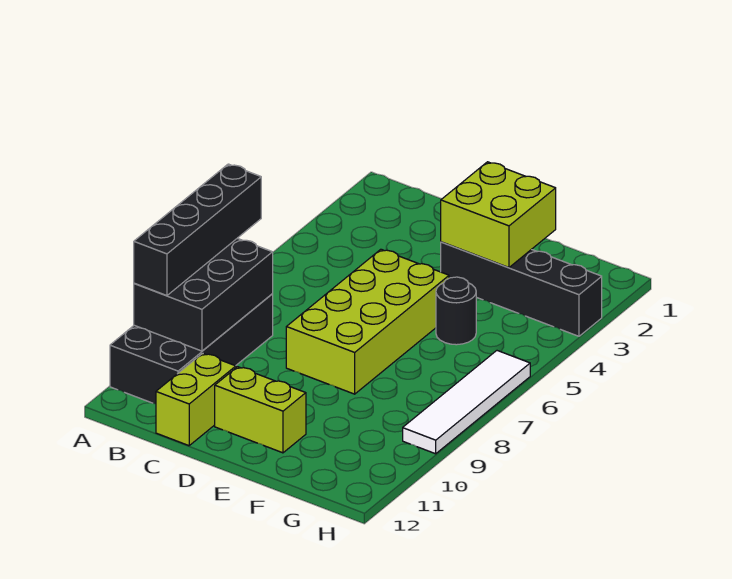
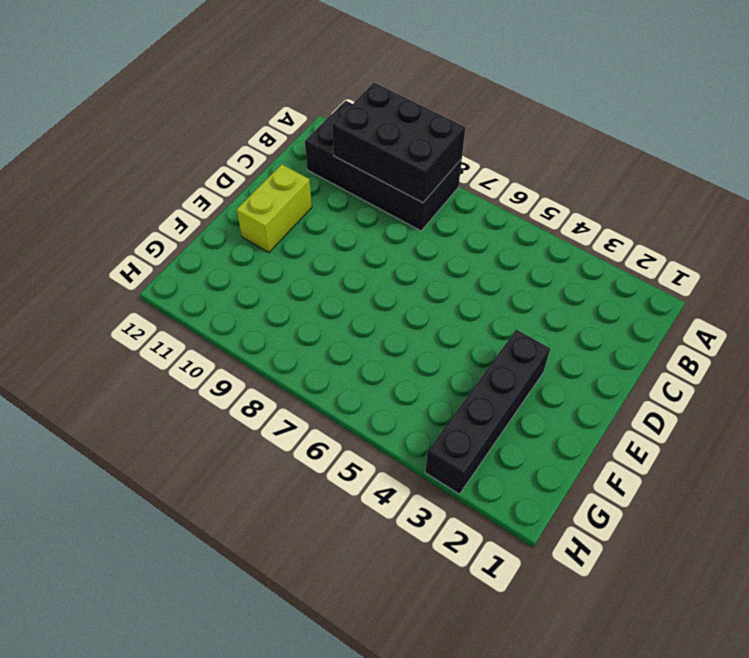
none -> lime brick C11:C12 level 1
none -> lime brick D5:E8 level 1

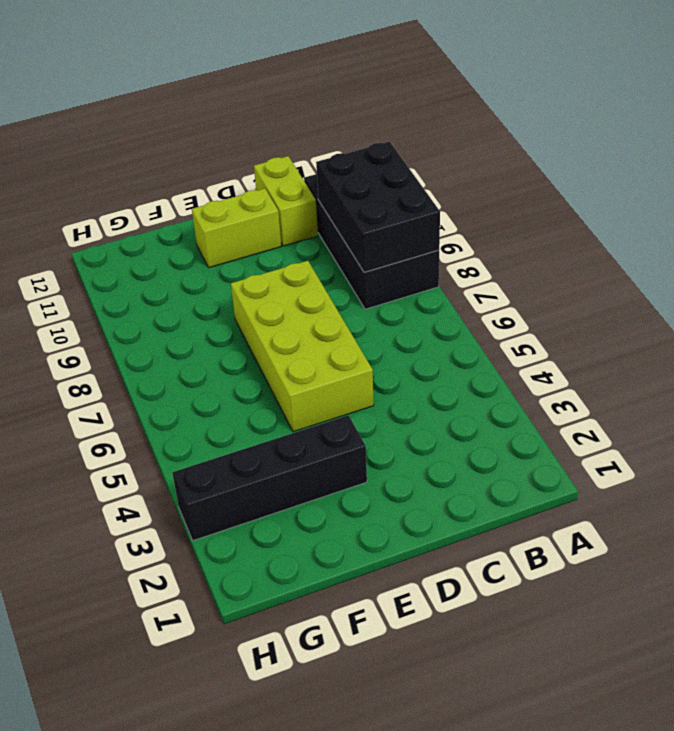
none -> black round brick F5 level 1
none -> white tile H6:H9 level 1

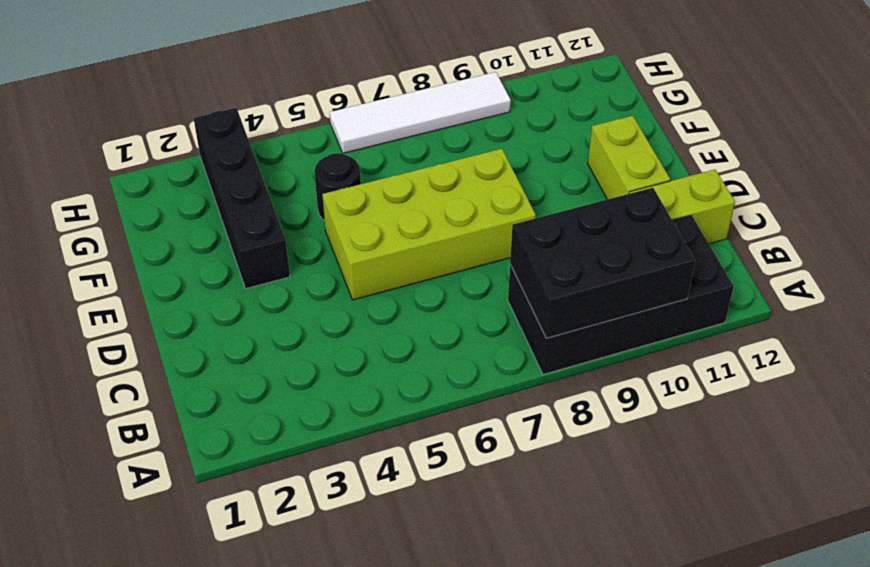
none -> lime brick E2:F3 level 2
none -> black brick A7:A10 level 3

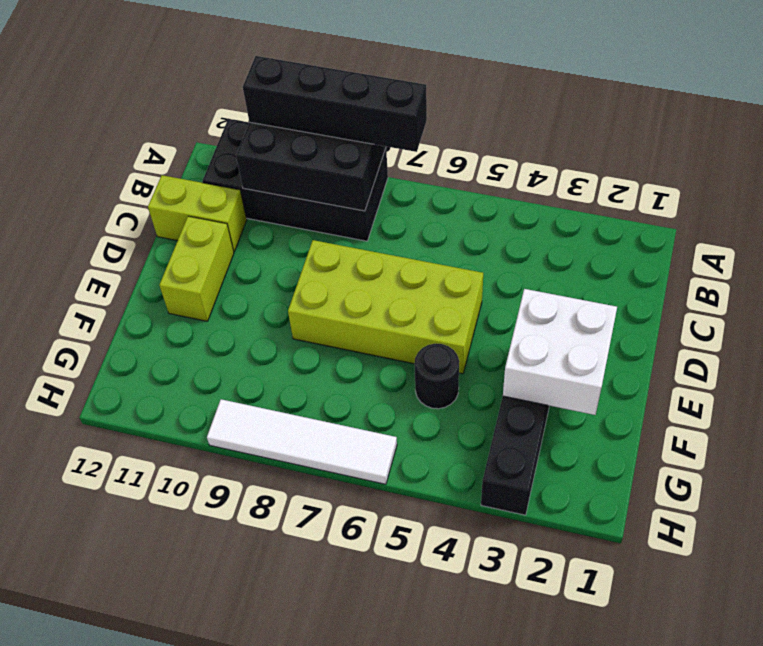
white brick E2:F3 level 2 -> lime brick E2:F3 level 2

